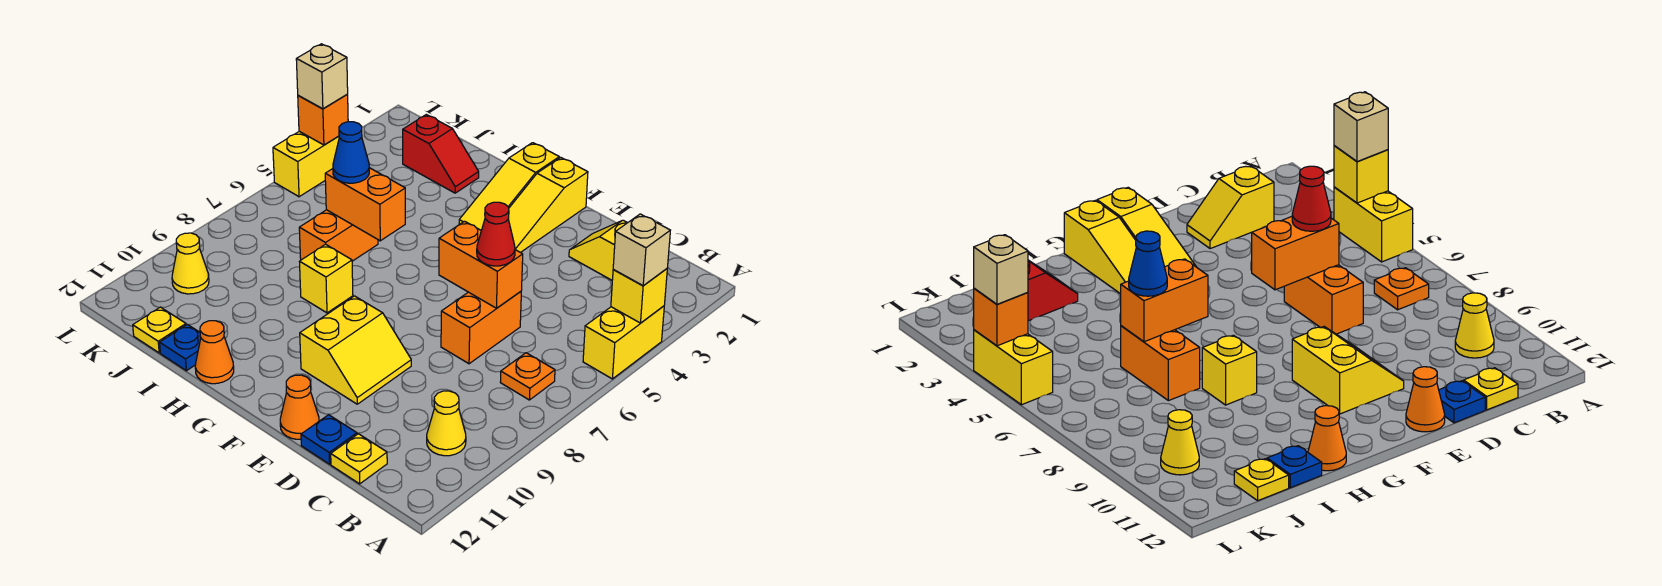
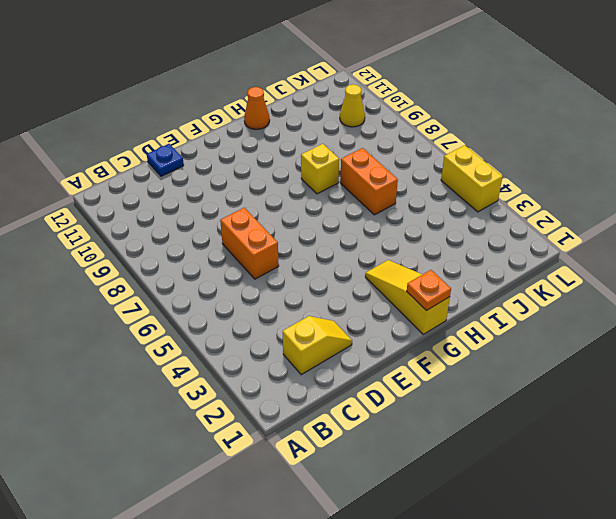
orange plate G1 level 2 -> orange plate B7 level 1
none -> yellow brick A4:A5 level 1
none -> yellow cone B10 level 1
none -> yellow plate C12 level 1

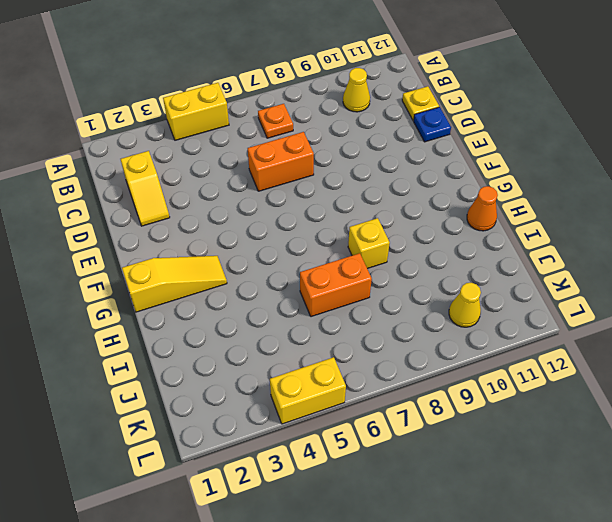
none -> yellow slope E9:F10 level 1 top F
none -> orange cone E12 level 1
none -> yellow slope F1:F3 level 1 top 1

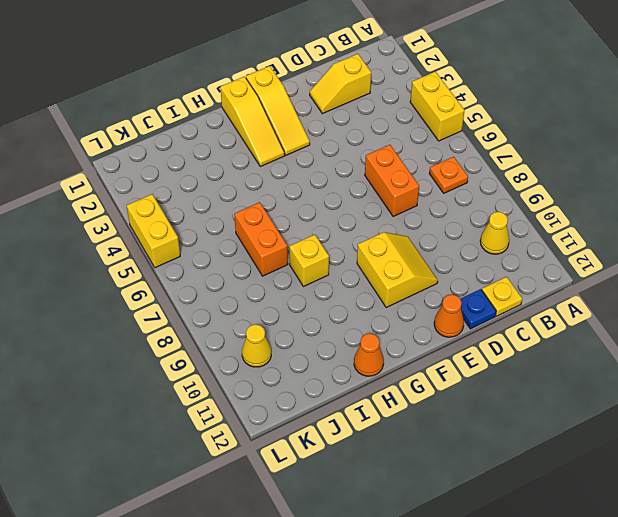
none -> red slope I2:J2 level 1 top J
none -> blue plate I12 level 1
none -> yellow plate J12 level 1

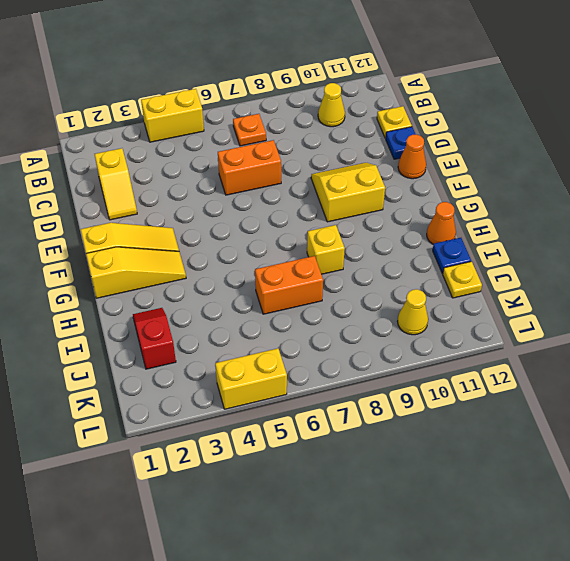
none -> yellow brick A4 level 2
none -> orange brick D6:E6 level 2
none -> orange brick H6:I6 level 2

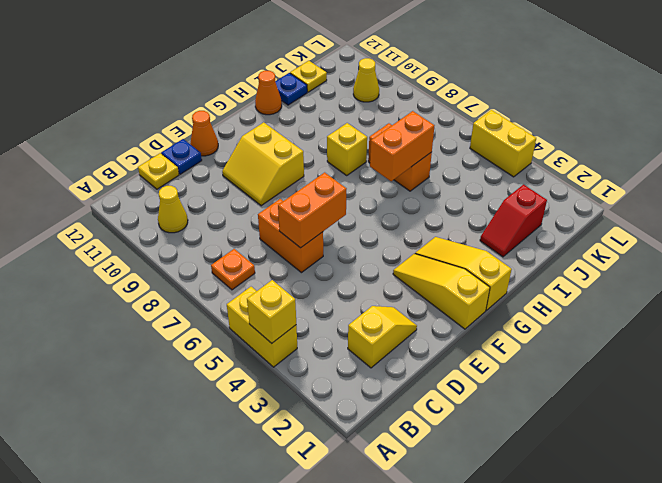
none -> orange brick L4 level 2
none -> tan brick A4 level 3
none -> red cone D6 level 3

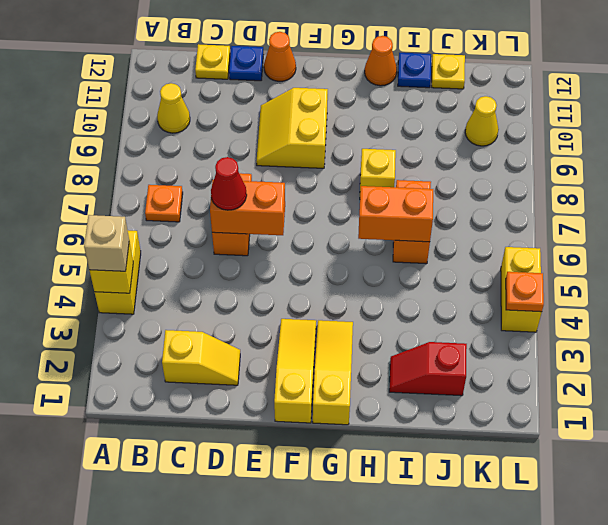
orange plate L4 level 2 -> orange brick L4 level 2
none -> blue cone I6 level 3
none -> tan brick L4 level 3

